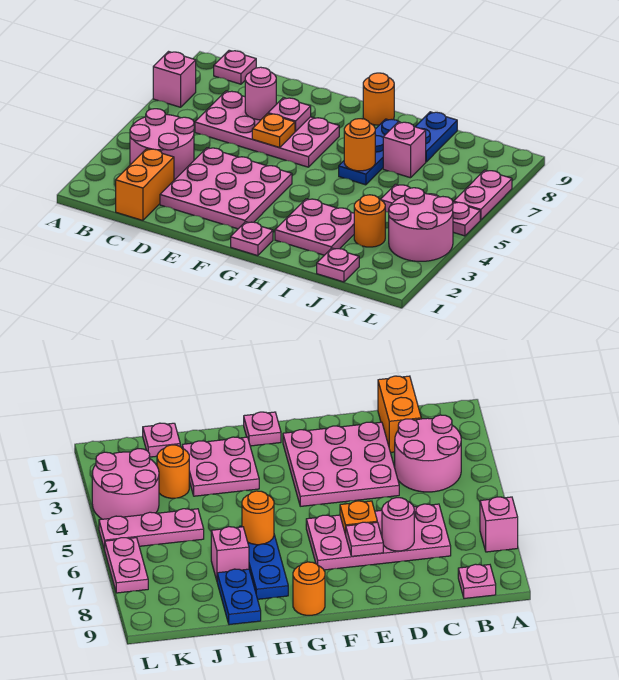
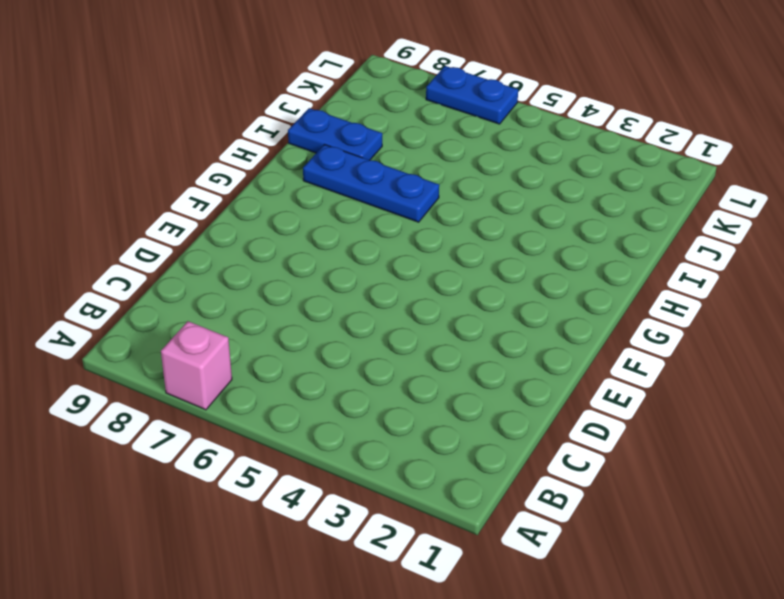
blue plate L6:L7 level 1 -> pink plate L6:L7 level 1
none -> pink round brick B3:C4 level 1
none -> pink plate B9 level 1
none -> orange brick C1:C2 level 1

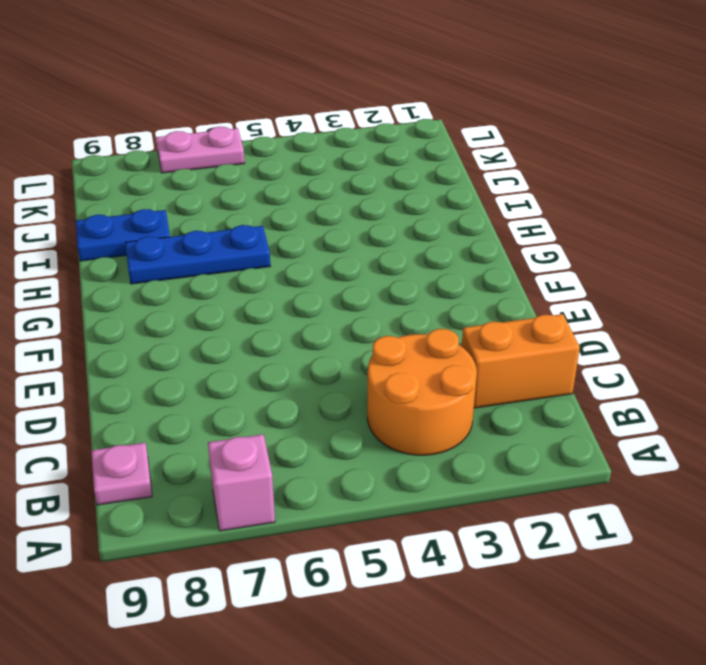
orange round brick B3:C4 level 1 -> pink round brick B3:C4 level 1
none -> pink plate C6:F7 level 1
none -> pink plate D2:F4 level 1
none -> pink plate G1 level 1

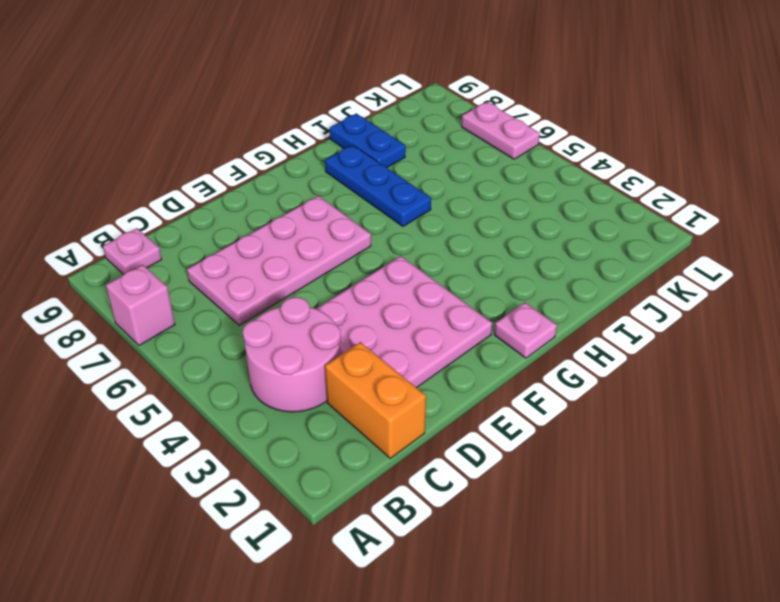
none -> orange round brick G9 level 1
none -> pink plate H2:I3 level 1
none -> pink brick I7 level 1

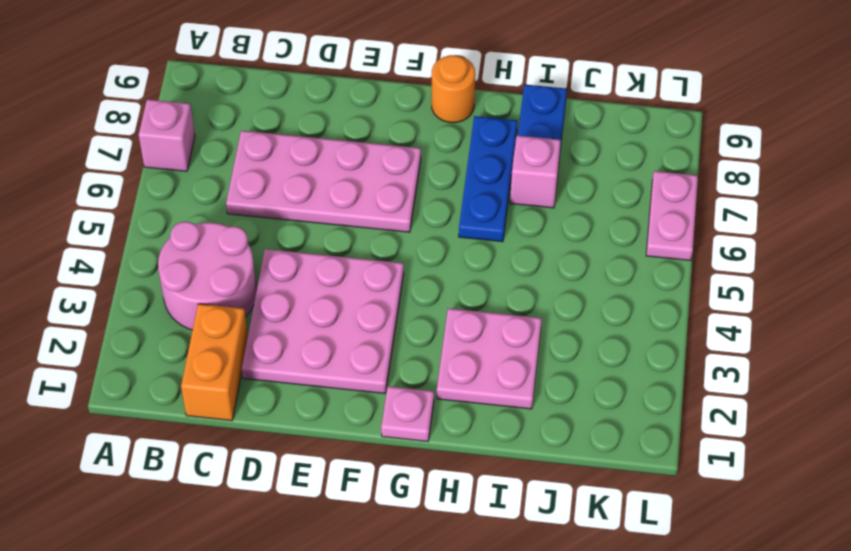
none -> pink plate B9 level 1
none -> pink plate J1 level 1
none -> orange round brick J3 level 1

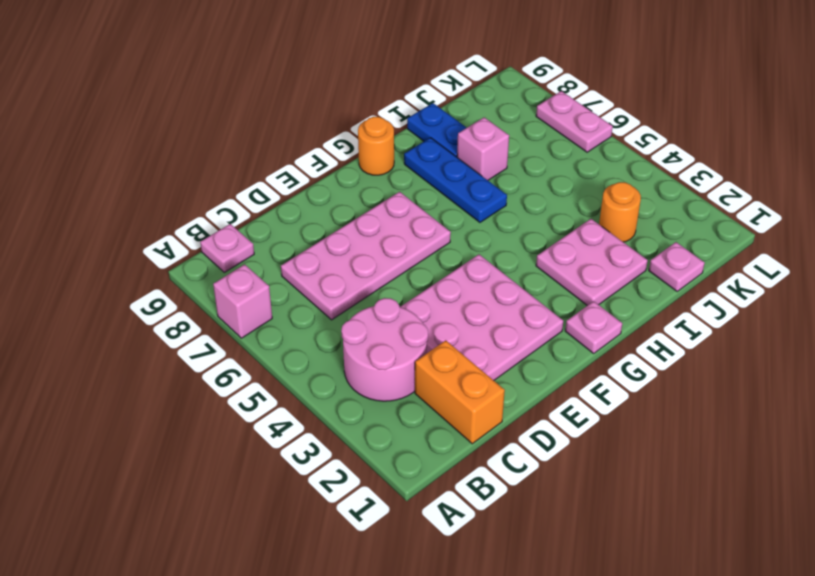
none -> pink plate J5:L5 level 1
none -> pink round brick K3:L4 level 1
none -> pink round brick D7 level 2

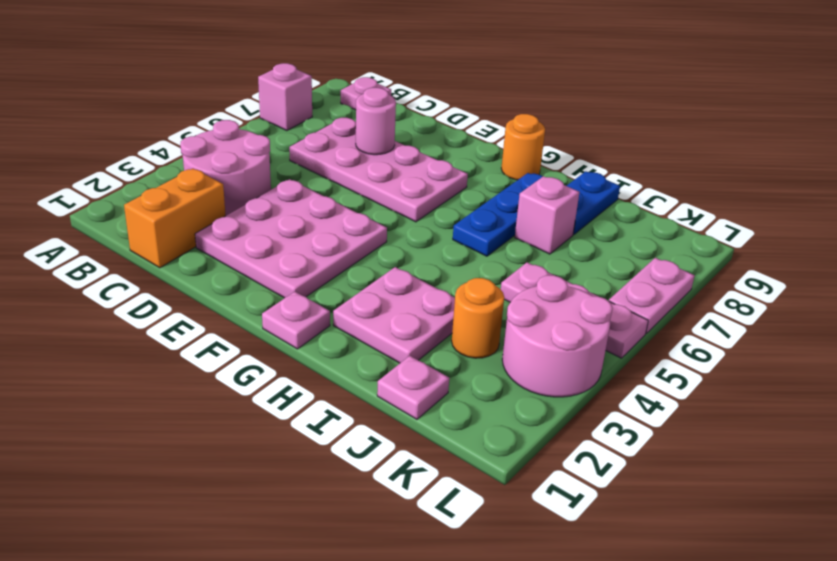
none -> orange plate E6 level 2
none -> pink plate E7 level 2
none -> orange round brick H6 level 2

